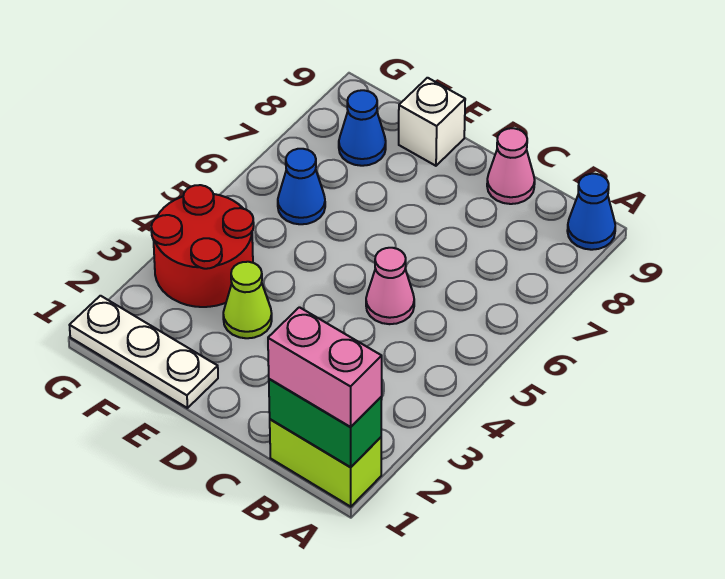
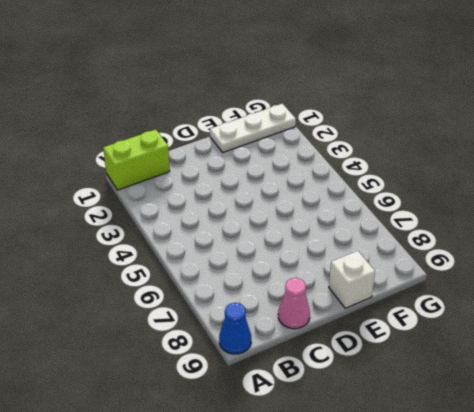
none -> pink cone C5 level 1
none -> lime cone E3 level 1
none -> red round brick F3:G4 level 1

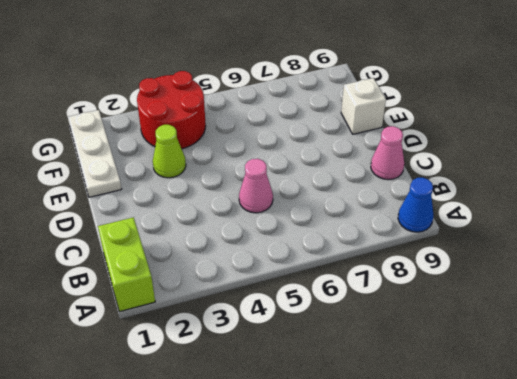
none -> blue cone F6 level 1
none -> blue cone F8 level 1
none -> green brick A1:B1 level 2

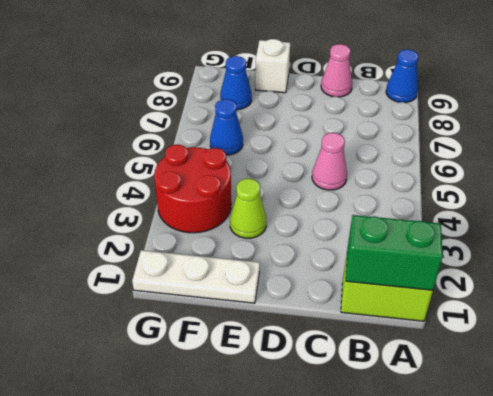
none -> pink brick A1:B1 level 3

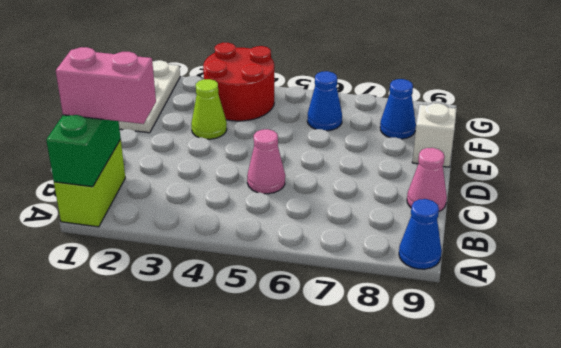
pink brick B1:B2 level 3 -> pink brick A1:B1 level 3

